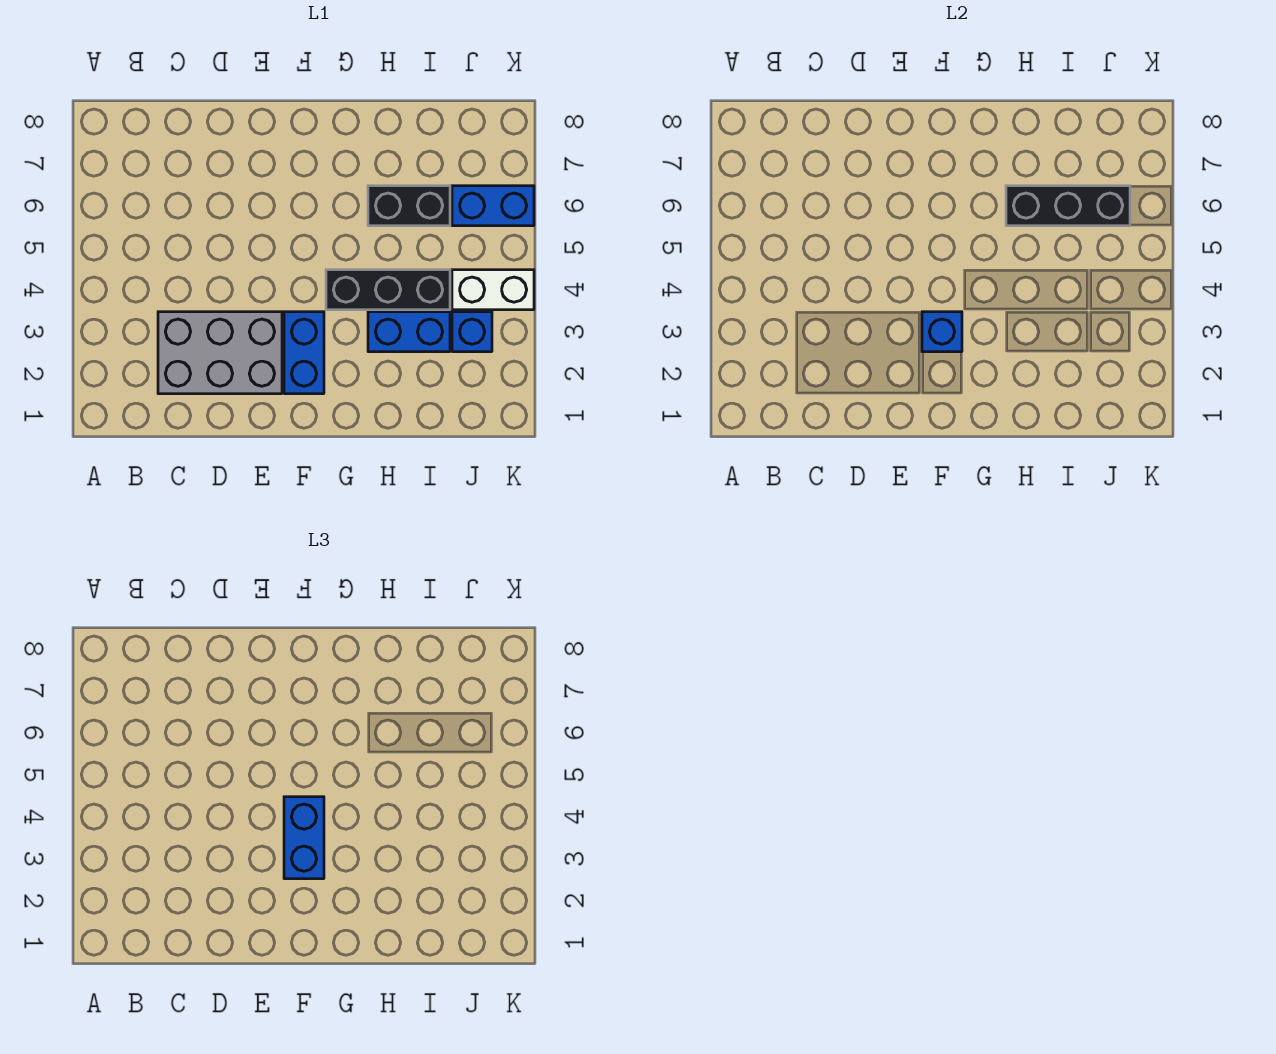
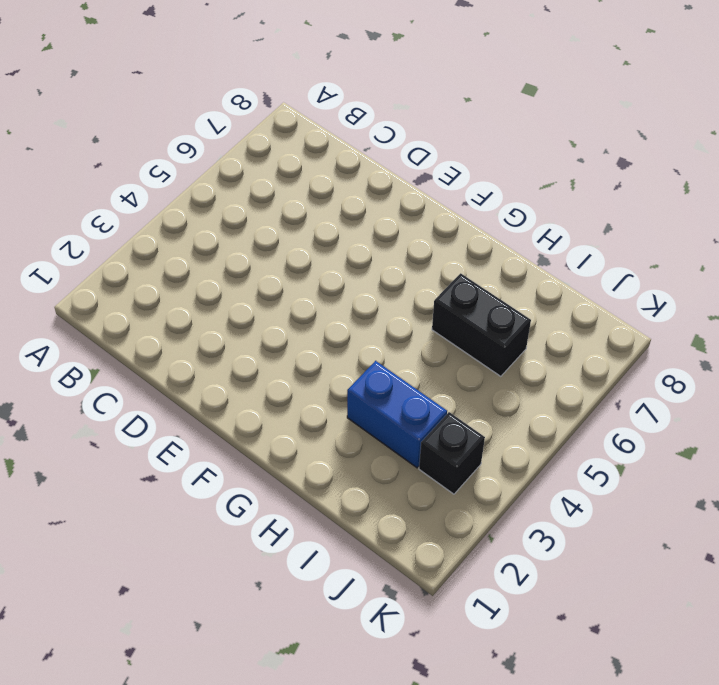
black brick J3 level 1 -> blue brick J3 level 1
none -> grey brick C2:E3 level 1
none -> blue brick F2:F3 level 1

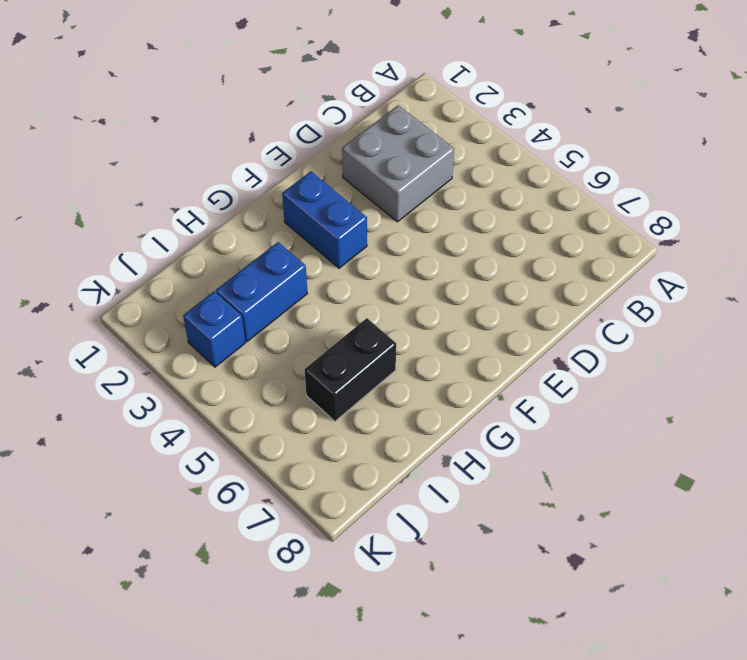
grey brick C2:D3 level 1 -> grey brick C2:E3 level 1
none -> black brick G4:I4 level 1
none -> white brick J4:K4 level 1

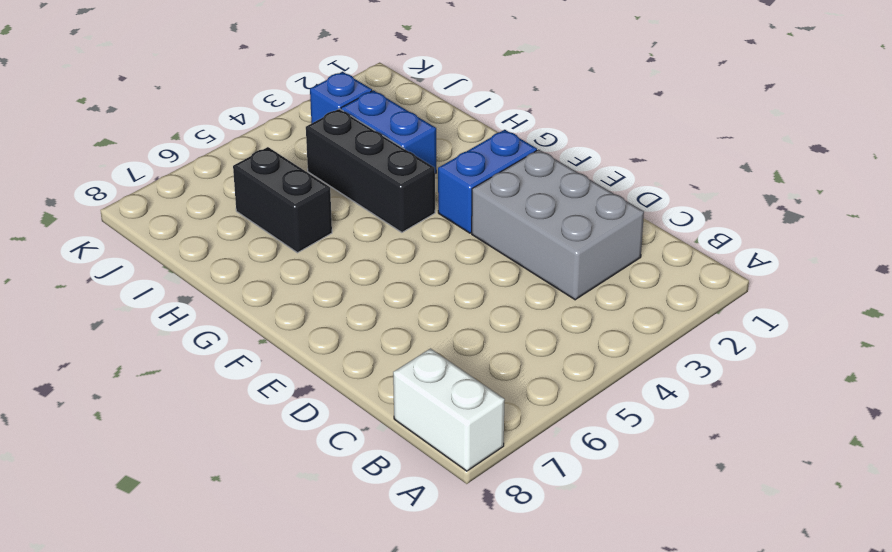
white brick A8:B8 level 1 -> white brick J4:K4 level 1
none -> blue brick J6:K6 level 1
none -> blue brick F3 level 2

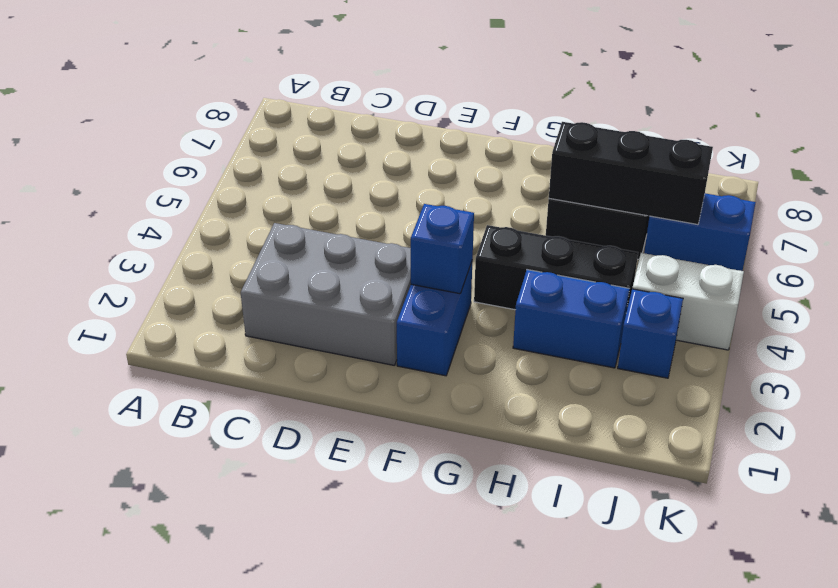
none -> blue brick F3:F4 level 3

